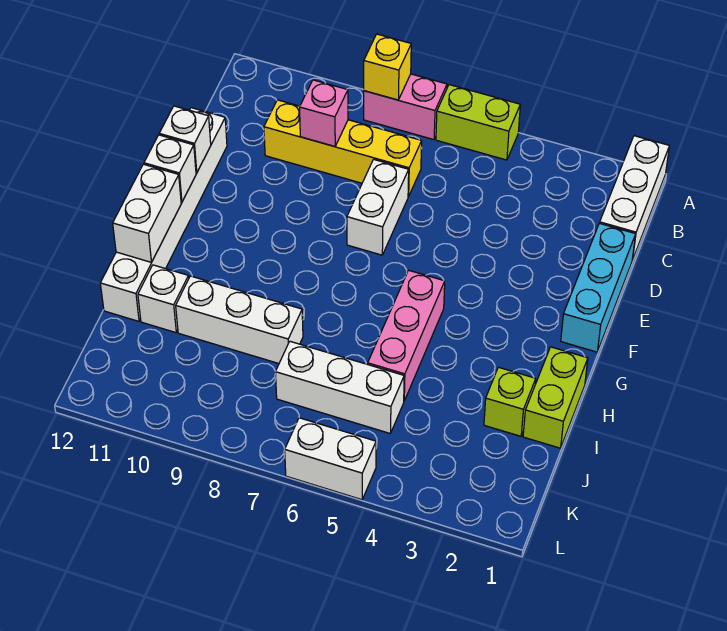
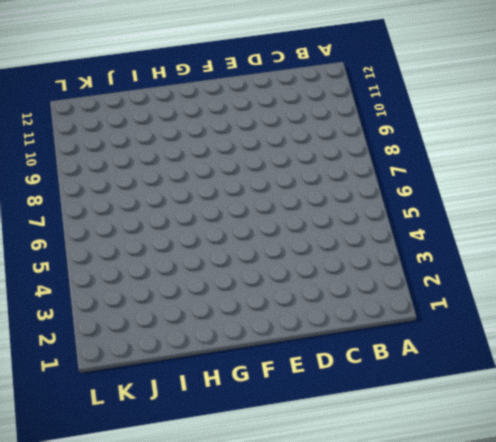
none -> white brick A1:C1 level 1
none -> lime brick A5:A6 level 1
none -> pink brick A7:A8 level 1

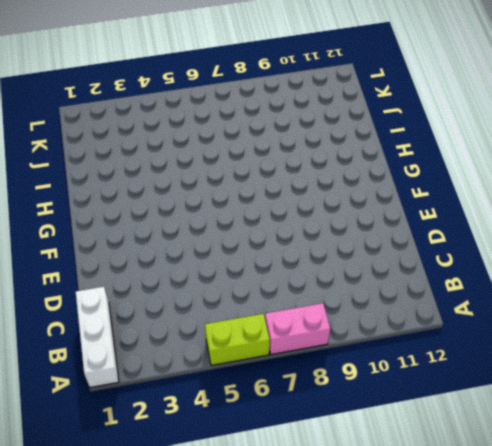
none -> yellow brick C7:C10 level 1
none -> cyan brick D1:F1 level 1
none -> white brick D7:E7 level 1

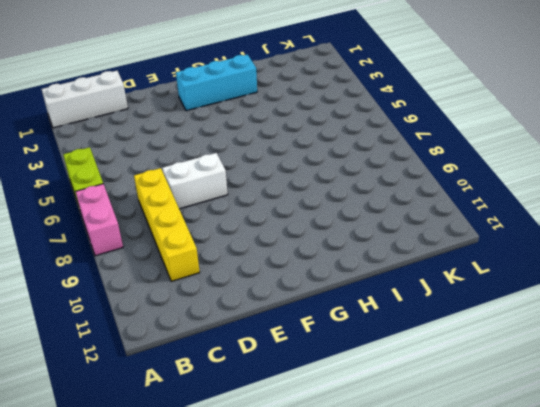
cyan brick F2:H2 level 1 -> cyan brick D1:F1 level 1
none -> white brick D12:I12 level 1
none -> pink brick G5:I5 level 1
none -> lime brick H1:I1 level 1

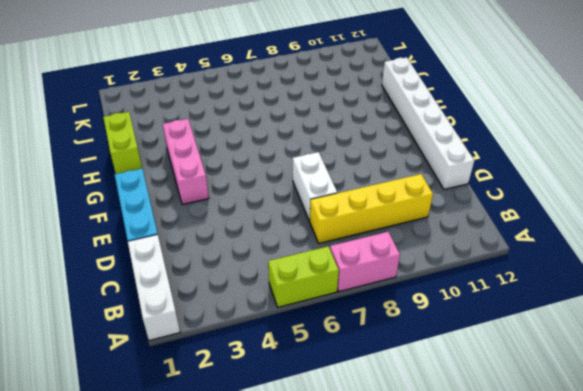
pink brick F3:H3 level 1 -> pink brick G5:I5 level 1
none -> lime brick I2 level 1
none -> white brick I8:I10 level 1
none -> white brick I11 level 1

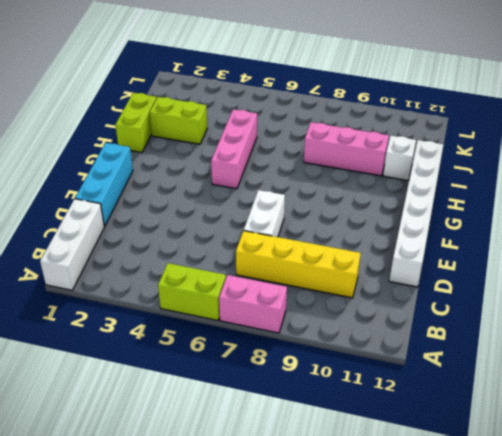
lime brick I2:I3 level 1 -> lime brick I2 level 1
pink brick I8:I10 level 1 -> white brick I8:I10 level 1
none -> white brick J5:J7 level 1
none -> white brick L5:L6 level 1
none -> yellow brick A8 level 2

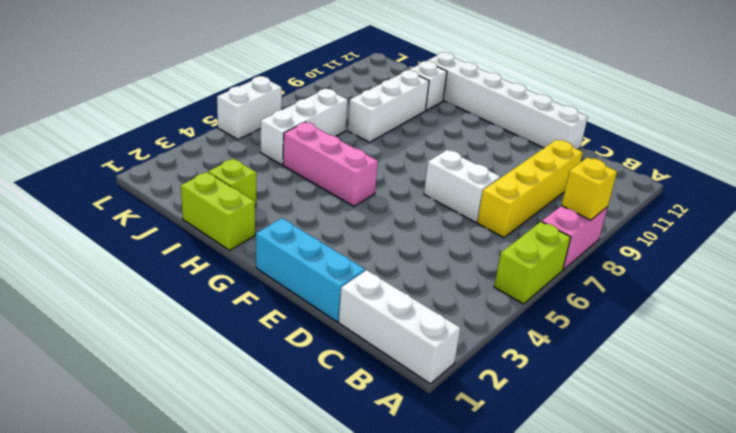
none -> pink brick C9 level 2
none -> white brick E12 level 2
none -> white brick F12 level 2

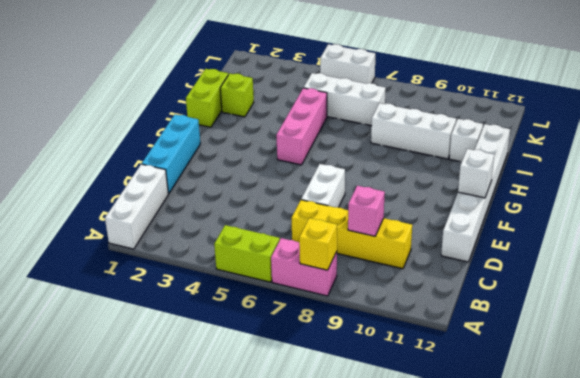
none -> white brick E12 level 2
none -> white brick G12:H12 level 2

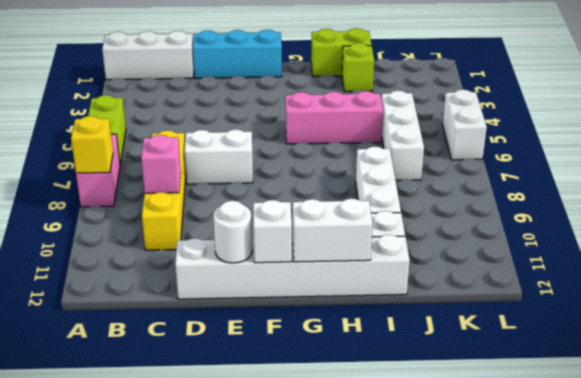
white round brick E12 level 2 -> white brick E12 level 2

